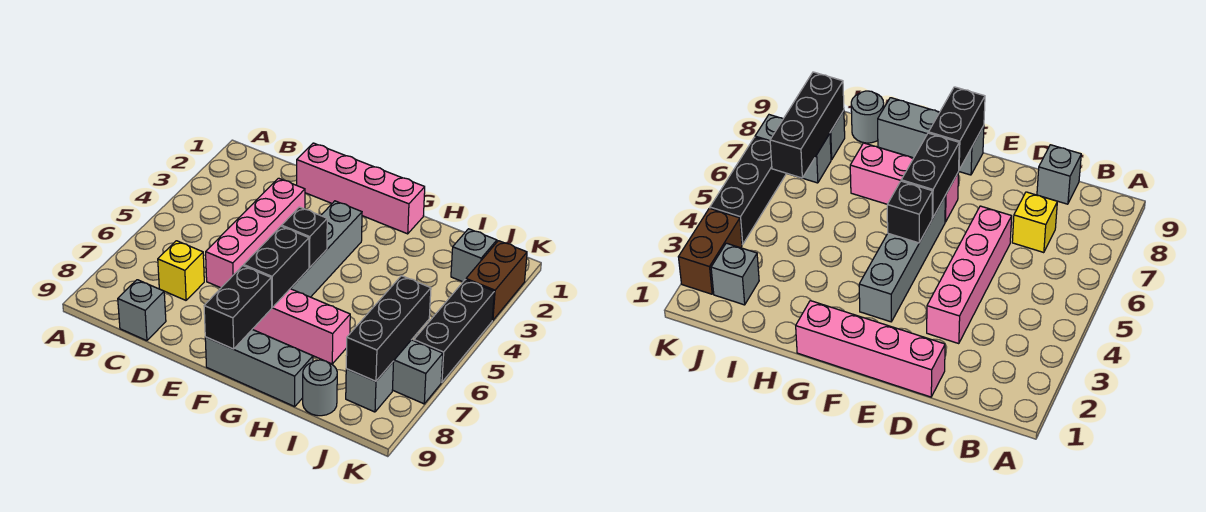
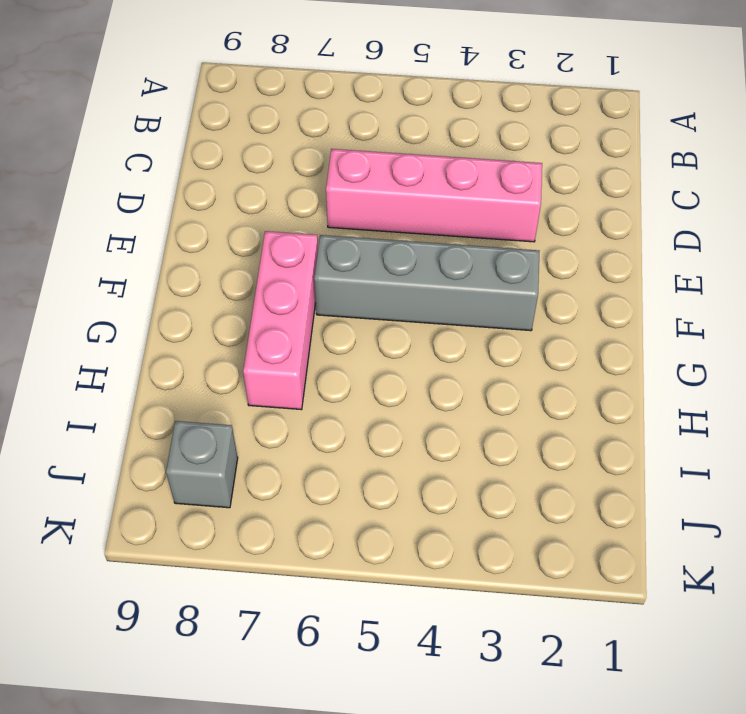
none -> yellow brick C7 level 1
none -> grey brick C9 level 1
none -> pink brick D1:G1 level 1

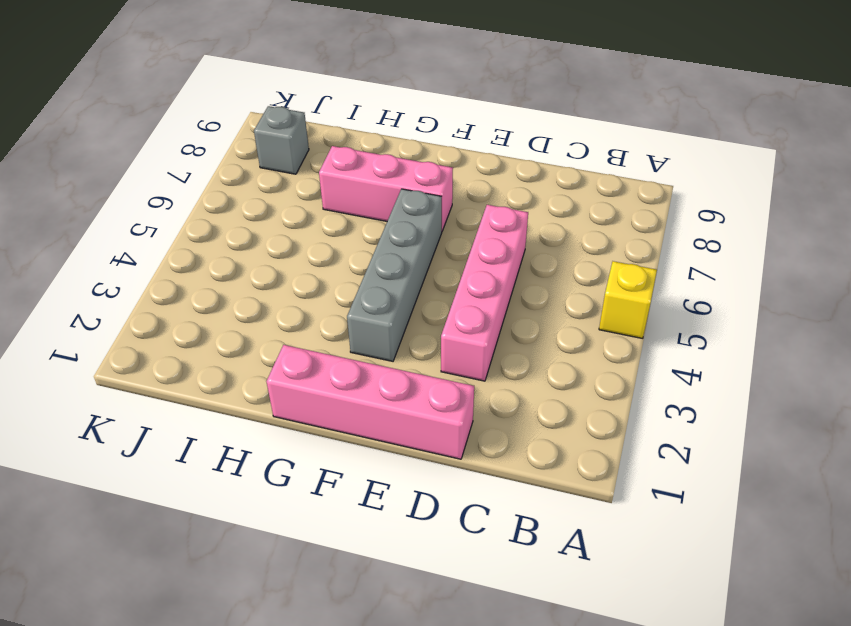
yellow brick A5 level 1 -> yellow brick C7 level 1
none -> grey brick C9 level 1
none -> grey brick F9:H9 level 1
none -> grey round brick I9 level 1

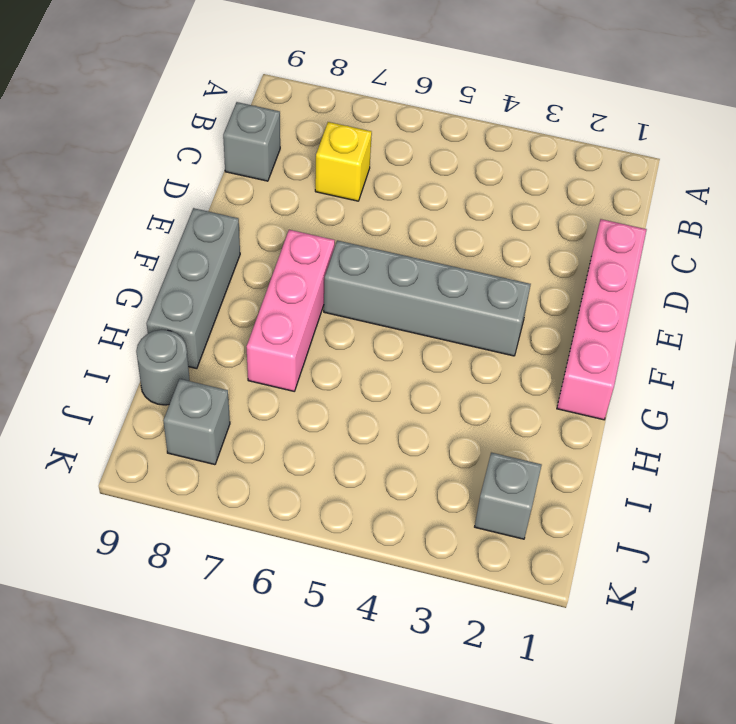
none -> pink brick D3:D6 level 1
none -> grey brick J7:K7 level 1
none -> brown brick K2:K3 level 1

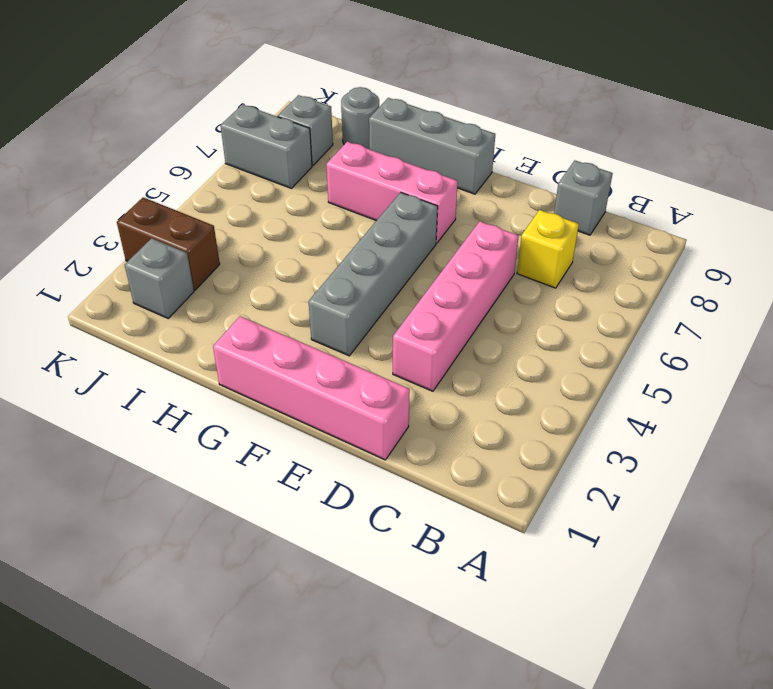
brown brick J3:K3 level 1 -> brown brick K2:K3 level 1
none -> black brick K4:K6 level 1
none -> black brick F5 level 2
none -> black brick F6:F7 level 2

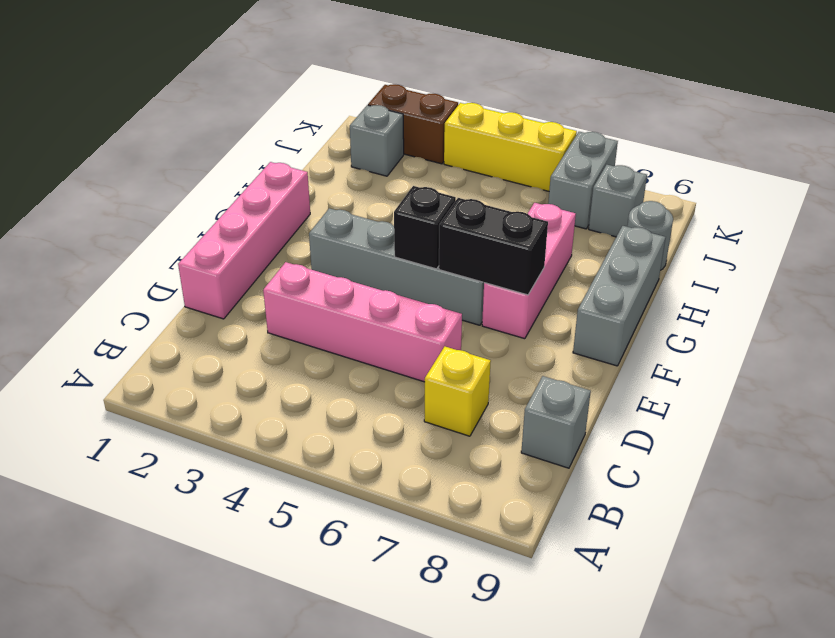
yellow brick K4:K6 level 1 -> black brick K4:K6 level 1
none -> black brick F8:F9 level 2
none -> black brick J6:J8 level 2

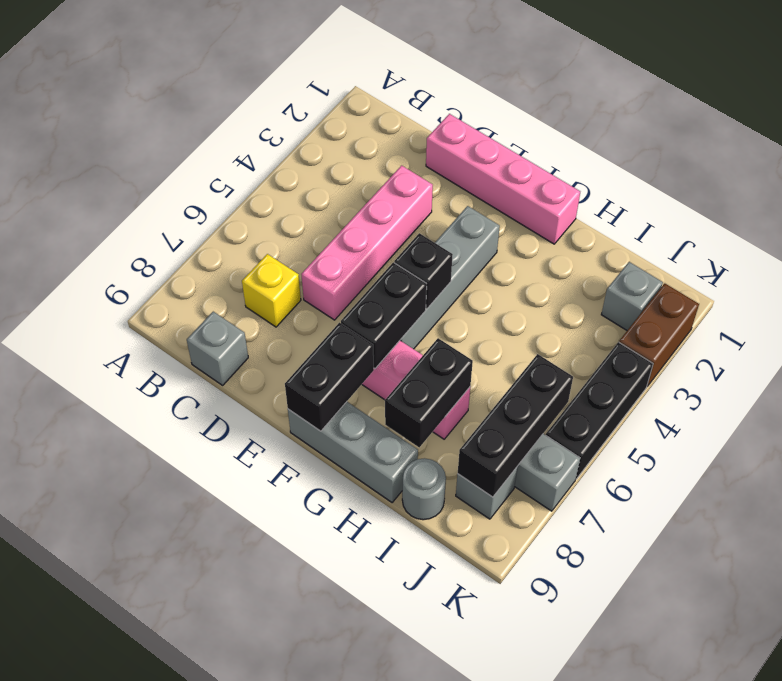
black brick H7:H8 level 2 -> none

